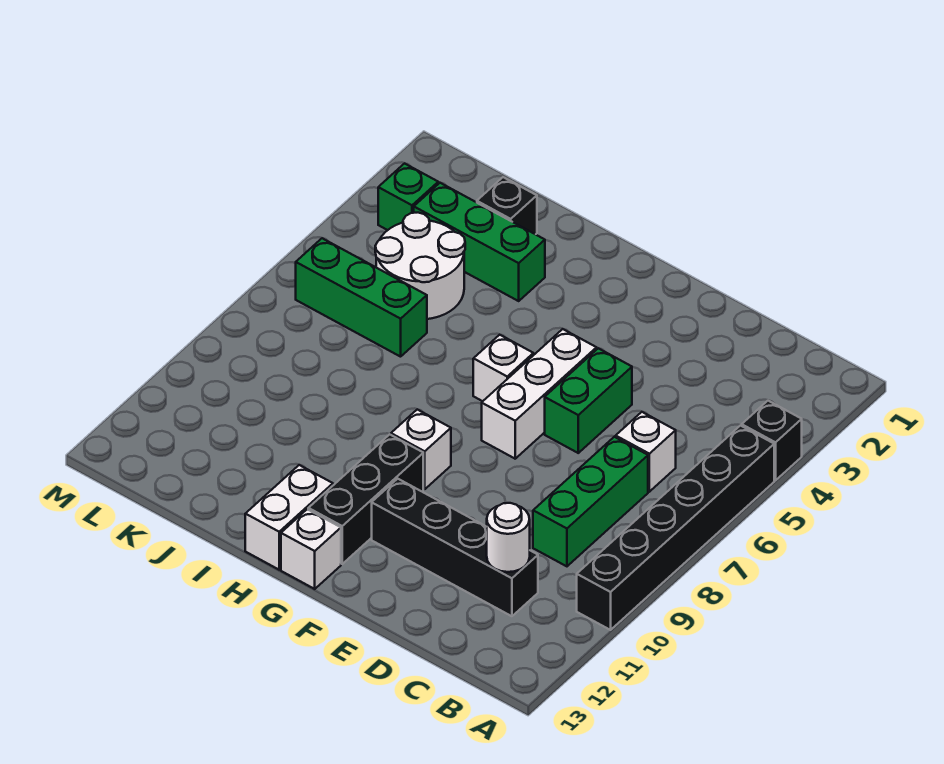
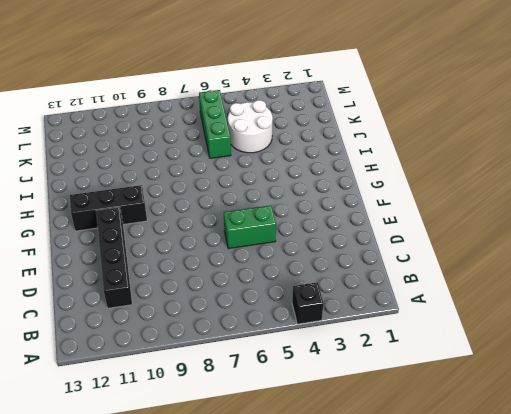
none -> black brick A5:A10 level 1
none -> white brick C6 level 1
none -> green brick C7:C9 level 1

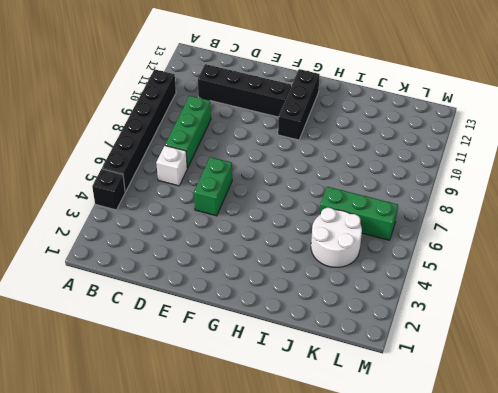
none -> white brick F5:F7 level 1
none -> white brick G6 level 1
none -> white brick G9 level 1

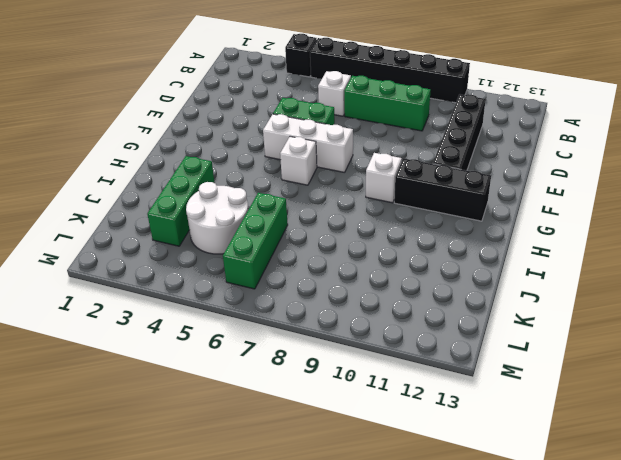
none -> white brick G13 level 1
none -> white brick H12:H13 level 1
none -> black brick J2 level 1

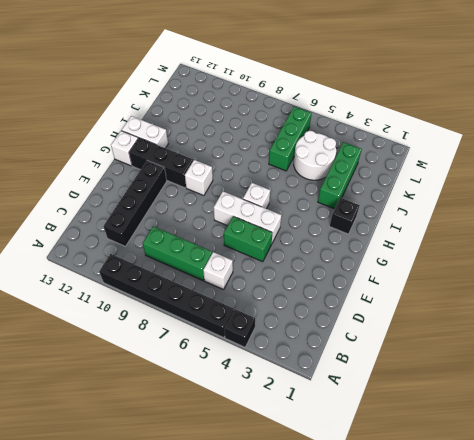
black brick H2 level 1 -> black brick J2 level 1
none -> green brick L3 level 1
none -> white round brick C11 level 2

